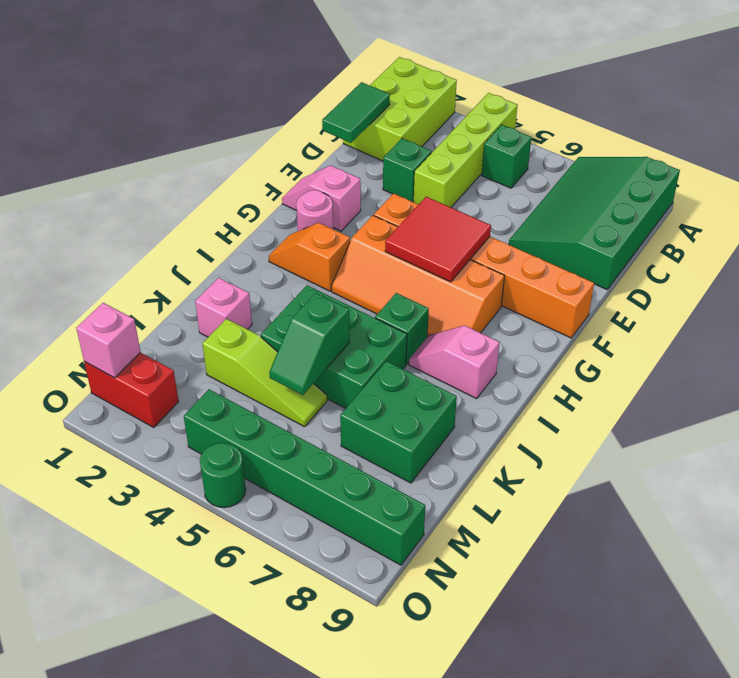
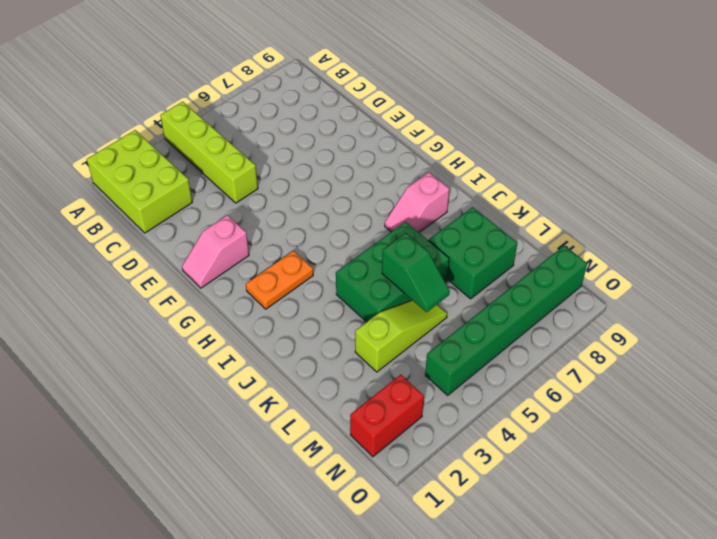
orange plate H2:H3 level 1 -> orange slope H2:H3 level 1 top 3
none -> green slope A7:D9 level 1 top 9
none -> green brick B5 level 1
none -> green brick D3 level 1

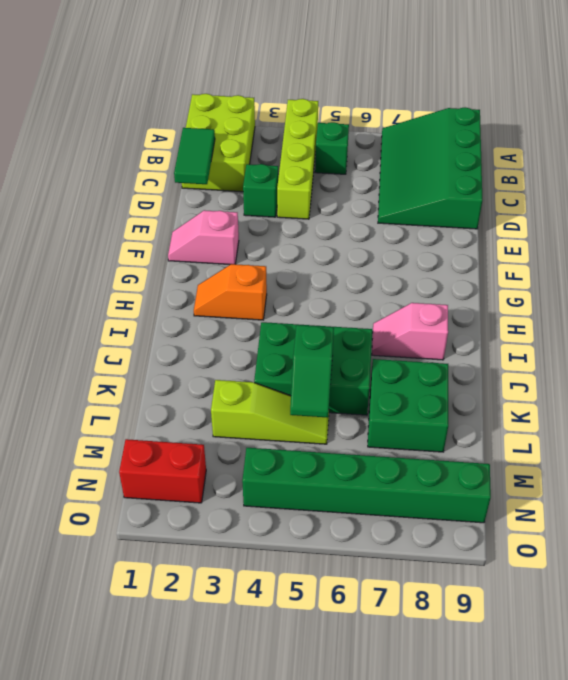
none -> orange brick F4:F9 level 1
none -> pink round brick G2 level 1
none -> orange slope G4:H7 level 1 top G

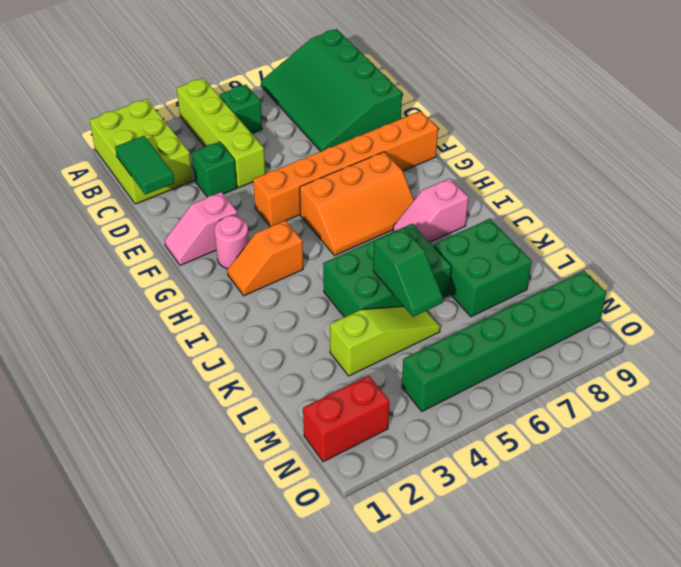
orange slope G5:H7 level 1 top G -> orange slope G4:H7 level 1 top G
none -> green brick I6 level 1
none -> pink brick K2 level 1
none -> green round brick O5 level 1

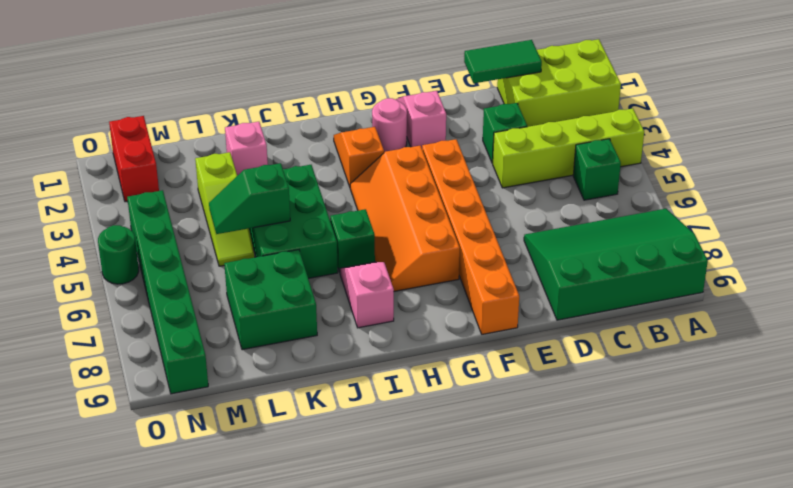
none -> red tile F5:G6 level 2
none -> pink brick N1 level 2

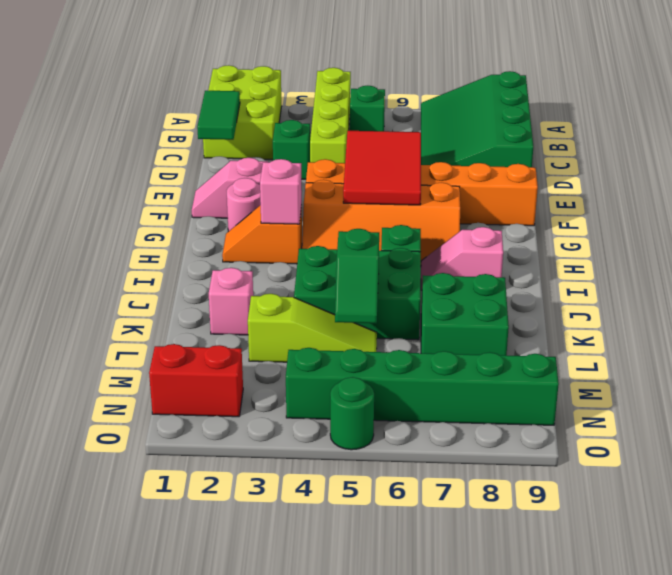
red tile E5:G6 level 2 -> red tile F5:G6 level 2
pink brick H3 level 2 -> pink brick N1 level 2

